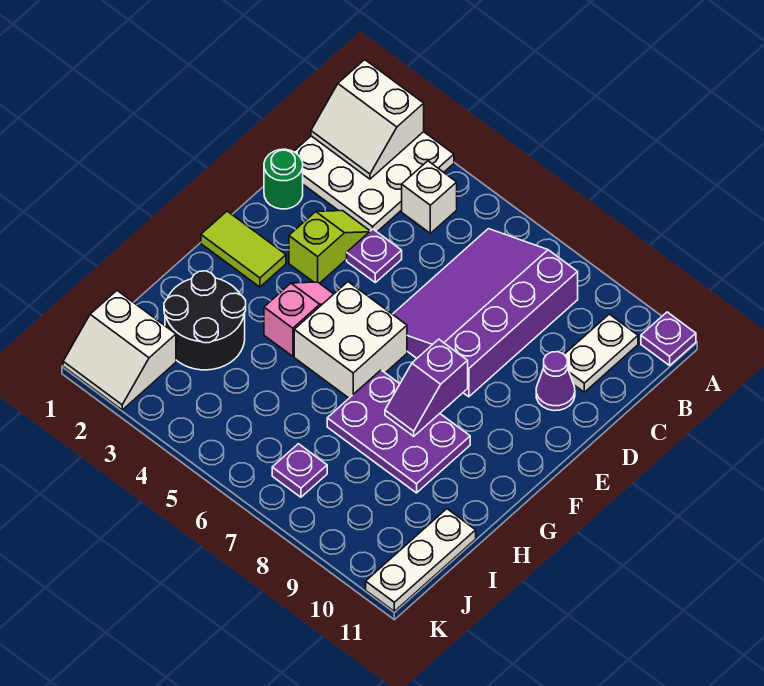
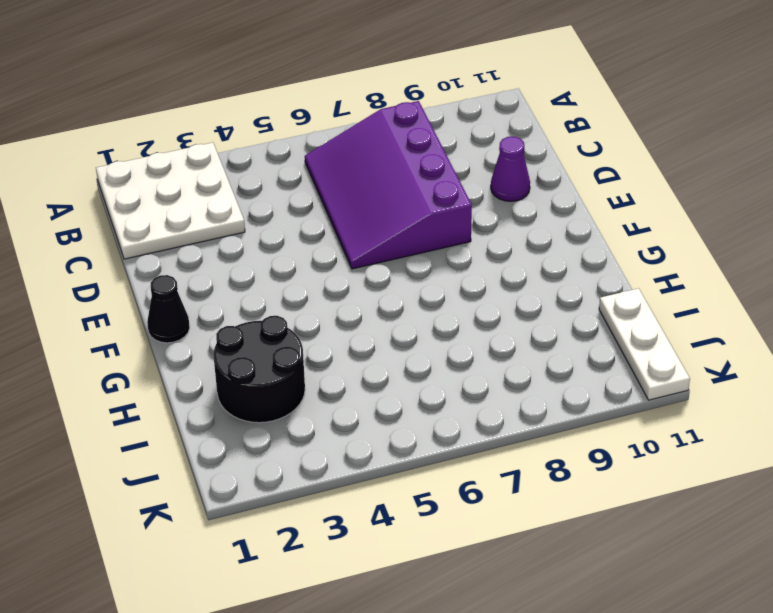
black cone F1 level 1 -> lime tile F1:F2 level 1
none -> purple plate A11 level 1
none -> white brick B4 level 1
none -> white plate B10:C10 level 1

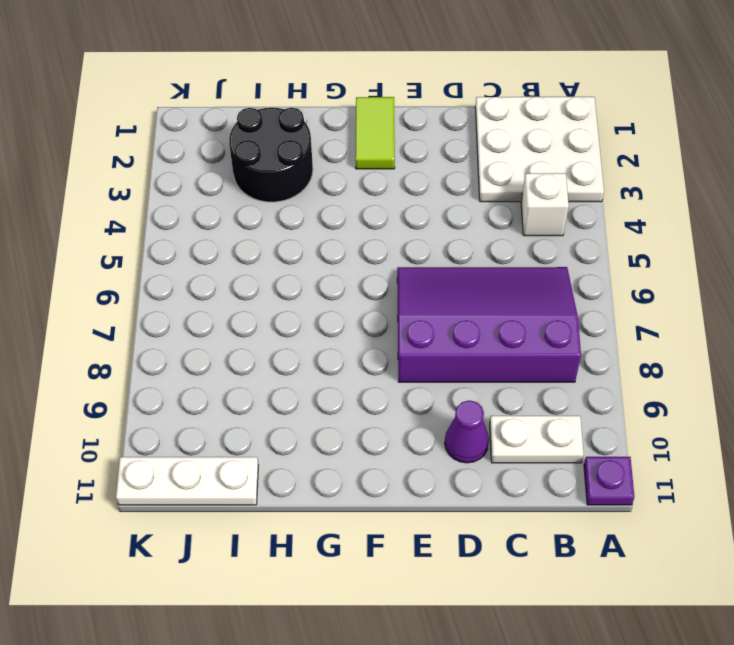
none -> green round brick D1 level 1
none -> lime slope D3:E3 level 1 top E
none -> purple plate D4 level 1

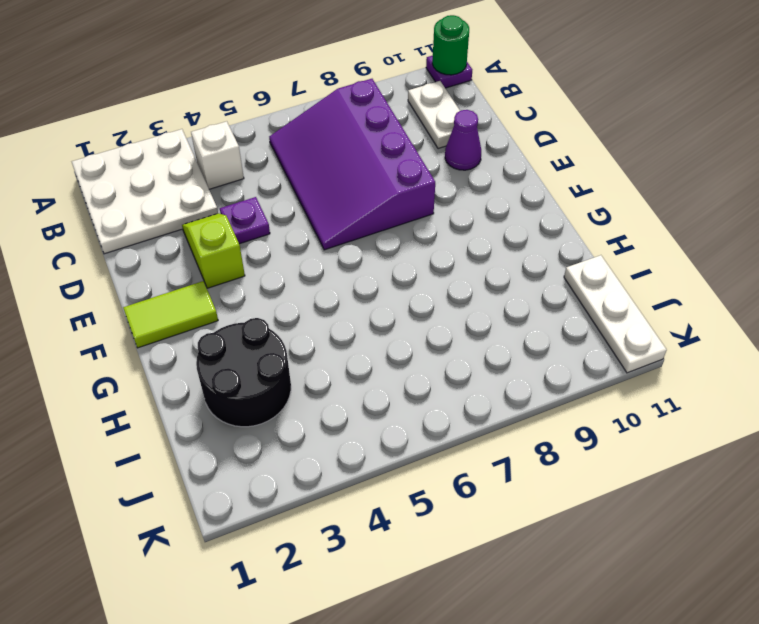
green round brick A11 level 2 -> green round brick D1 level 1
none -> pink slope F4:G4 level 1 top G
none -> white brick F5:G6 level 1
none -> purple plate G7:H9 level 1

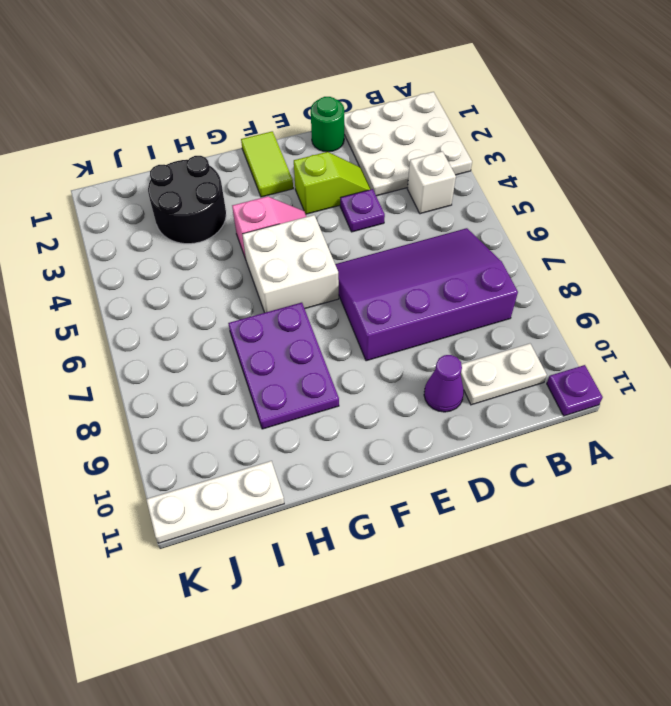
none -> white slope J1:K2 level 1 top J
none -> purple plate J7 level 1
none -> white slope A1:B2 level 2 top A

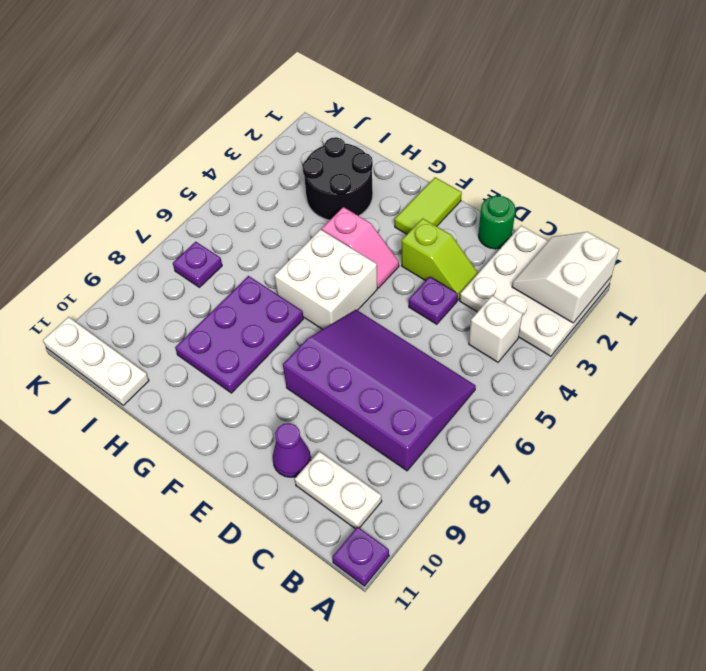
none -> white slope J1:K2 level 1 top J
none -> purple slope F8:G8 level 2 top F

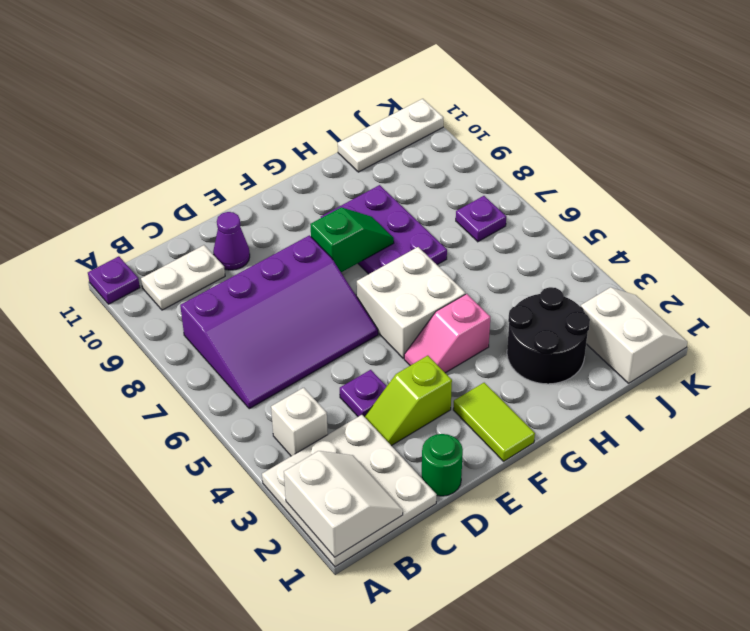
green slope F8:G8 level 2 top F -> purple slope F8:G8 level 2 top F

